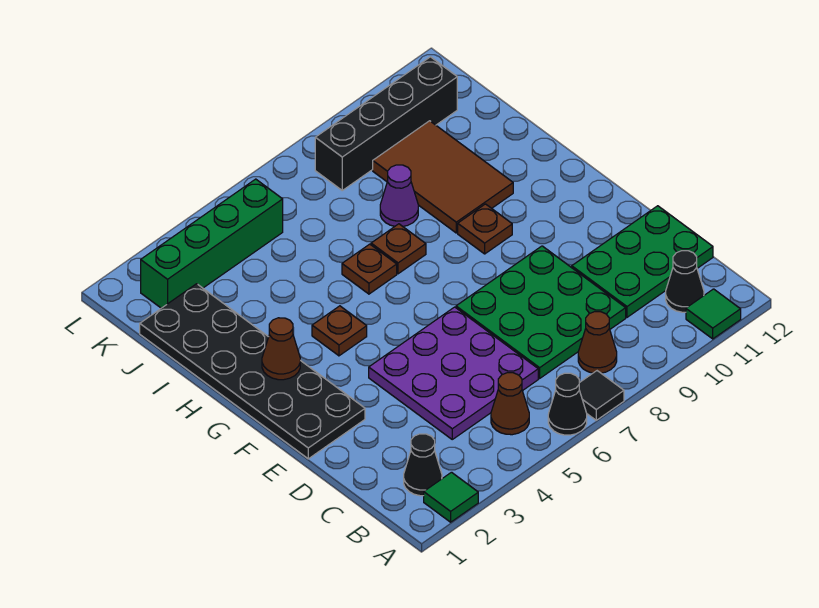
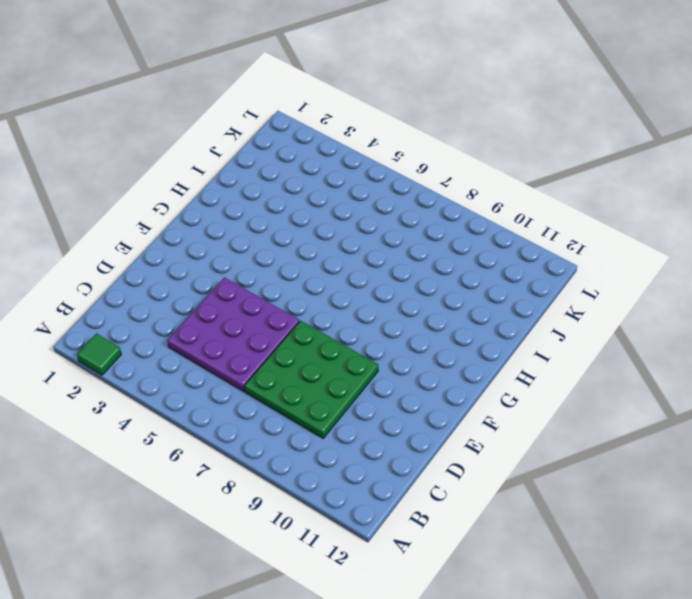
none -> black cone A6 level 1
none -> black tile A7 level 1
none -> green tile A11 level 1

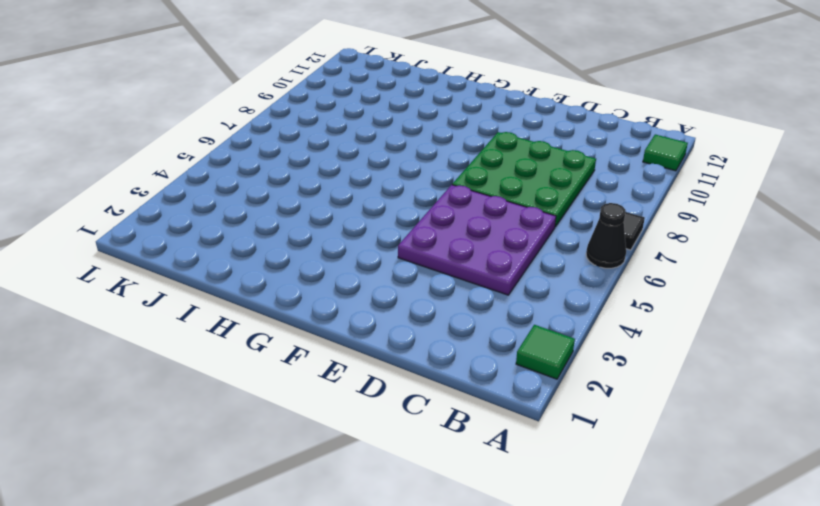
none -> black cone B2 level 1
none -> brown cone B5 level 1
none -> brown cone B8 level 1

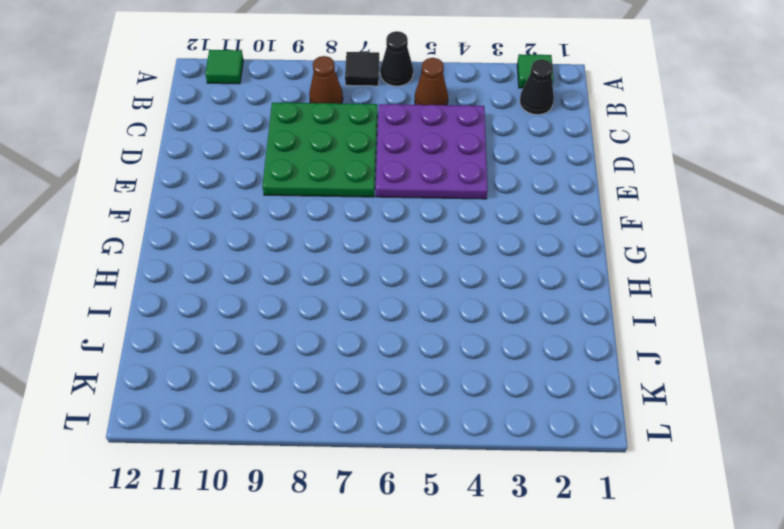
none -> black cone B11 level 1
none -> green plate C10:D12 level 1
none -> black plate E1:J2 level 1

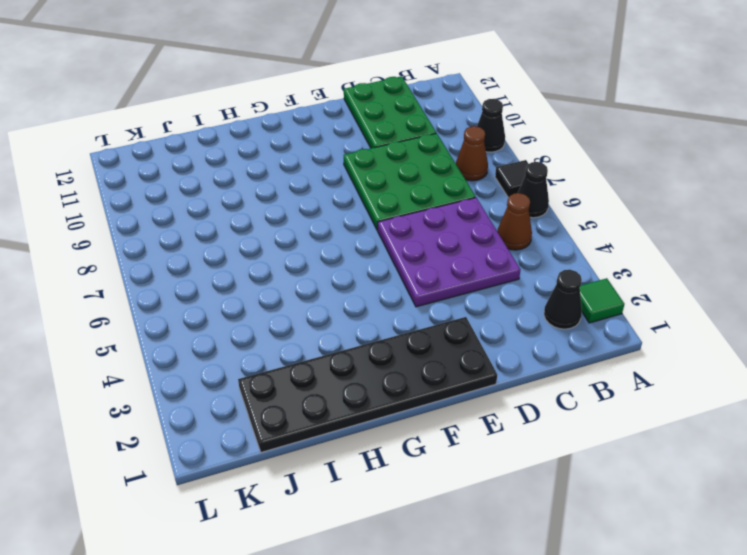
black cone A9 level 1 -> black cone B11 level 1
none -> green tile A11 level 1
none -> brown plate G4 level 1
none -> brown plate G9 level 1

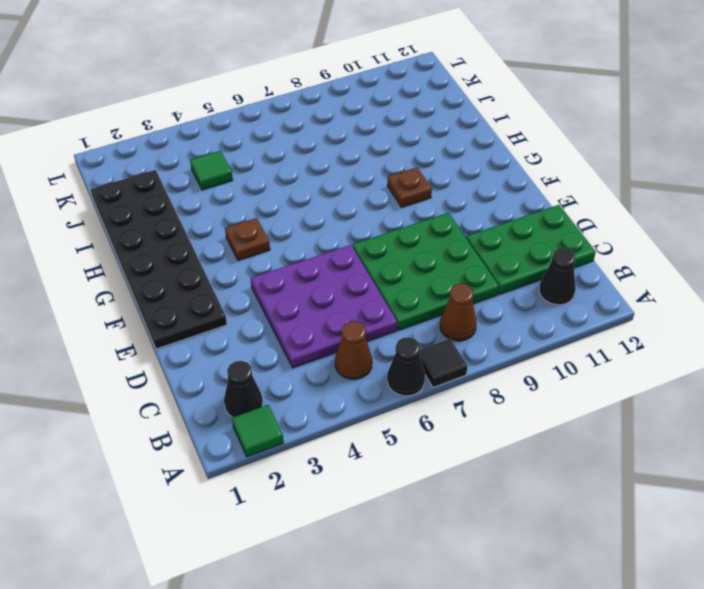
green tile J4 level 1 -> green tile A11 level 1
none -> brown plate H6 level 1
none -> brown plate H7 level 1
none -> brown tile H9:J10 level 1

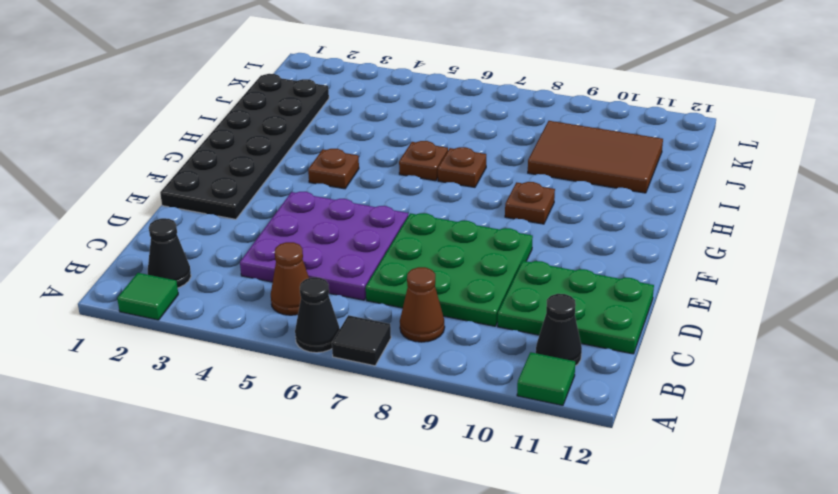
brown tile I9:J11 level 1 -> brown tile H9:J10 level 1
none -> purple cone I8 level 1
none -> green brick K2:K5 level 1
none -> black brick K8:K11 level 1

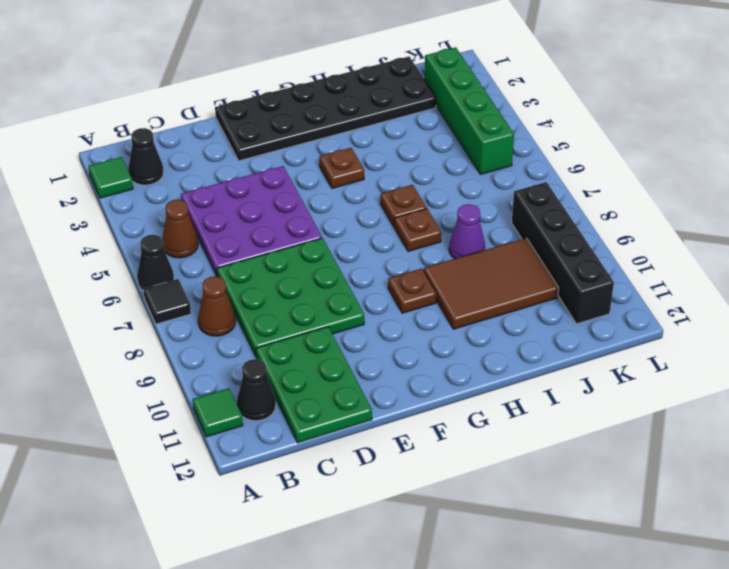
none -> brown cone G2 level 2

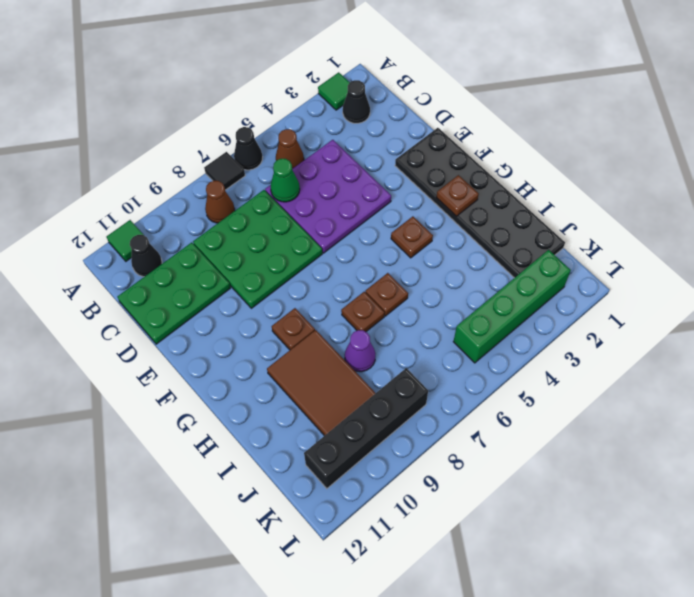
green cone C6 level 2 -> none
brown plate G2 level 2 -> brown cone G2 level 2

